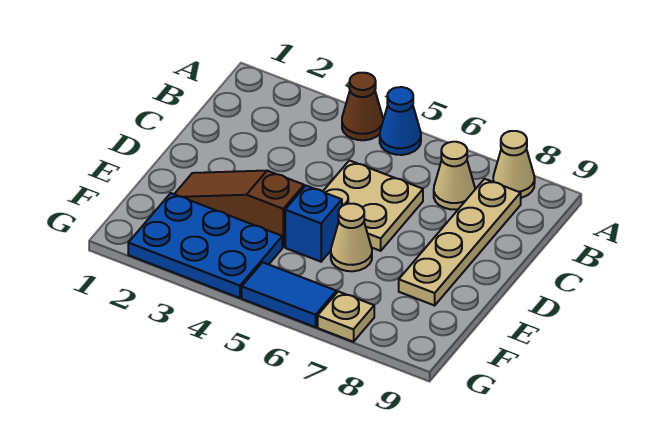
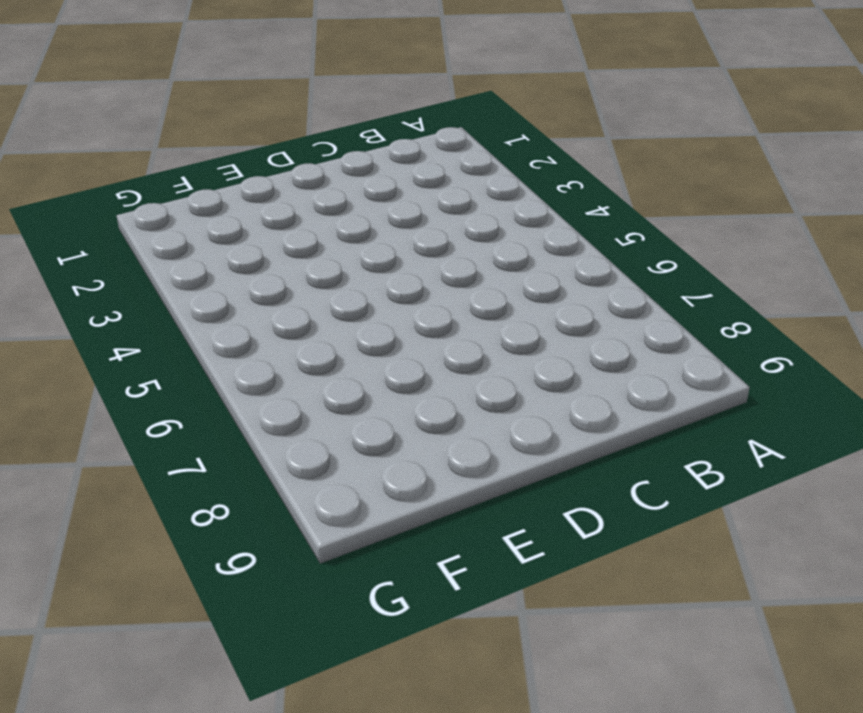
none -> brown cone A4 level 1
none -> blue cone A5 level 1
none -> tan cone A8 level 1

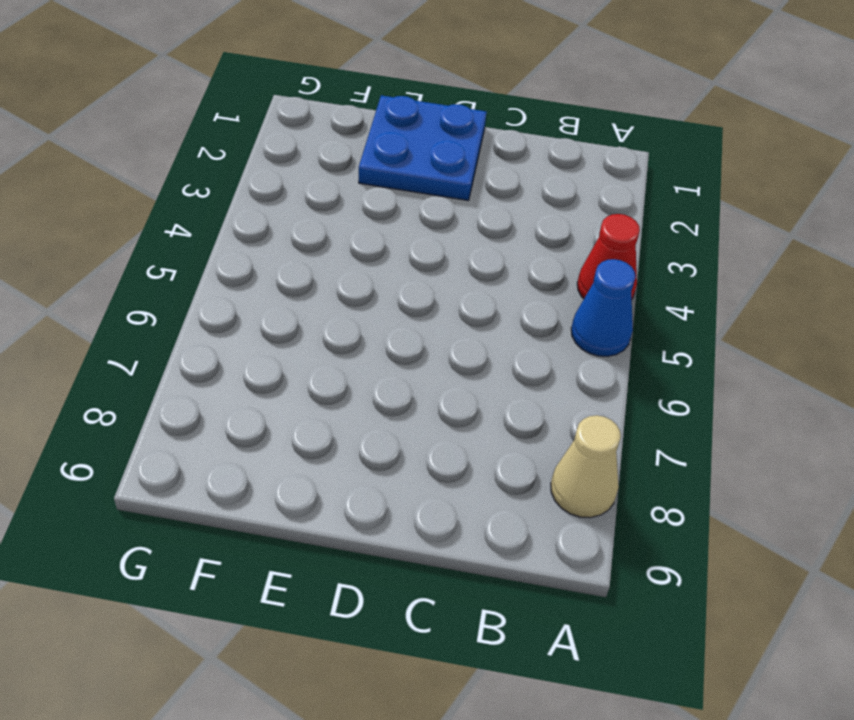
red cone A4 level 1 -> brown cone A4 level 1
blue plate D1:E2 level 1 -> brown slope E2:E4 level 1 top 4
none -> tan cone B7 level 1
none -> tan plate B8:E8 level 1
none -> tan plate C5:D6 level 1

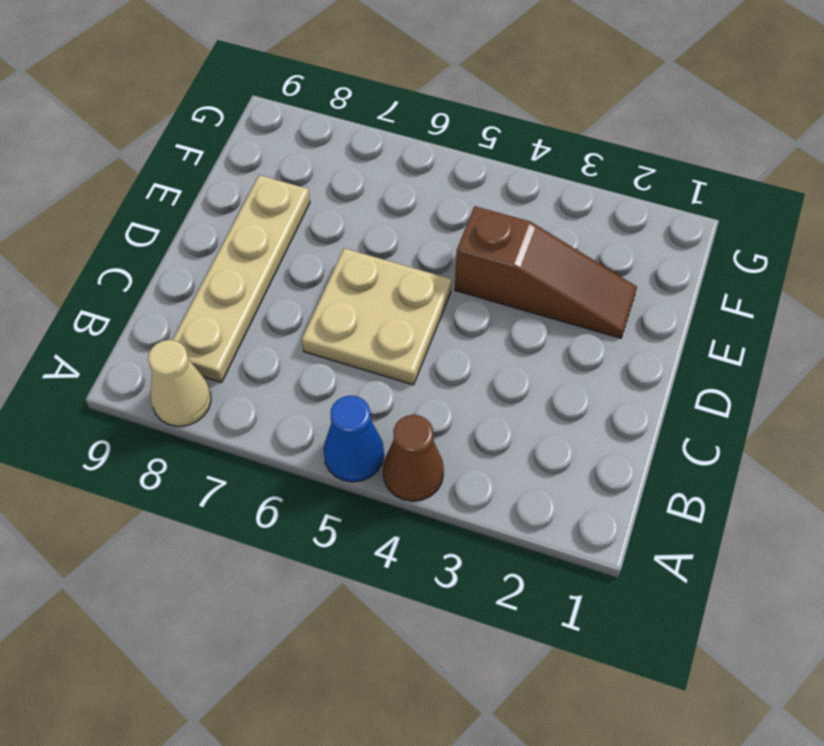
none -> tan cone B7 level 1
none -> blue brick E5 level 1
none -> tan cone E6 level 1

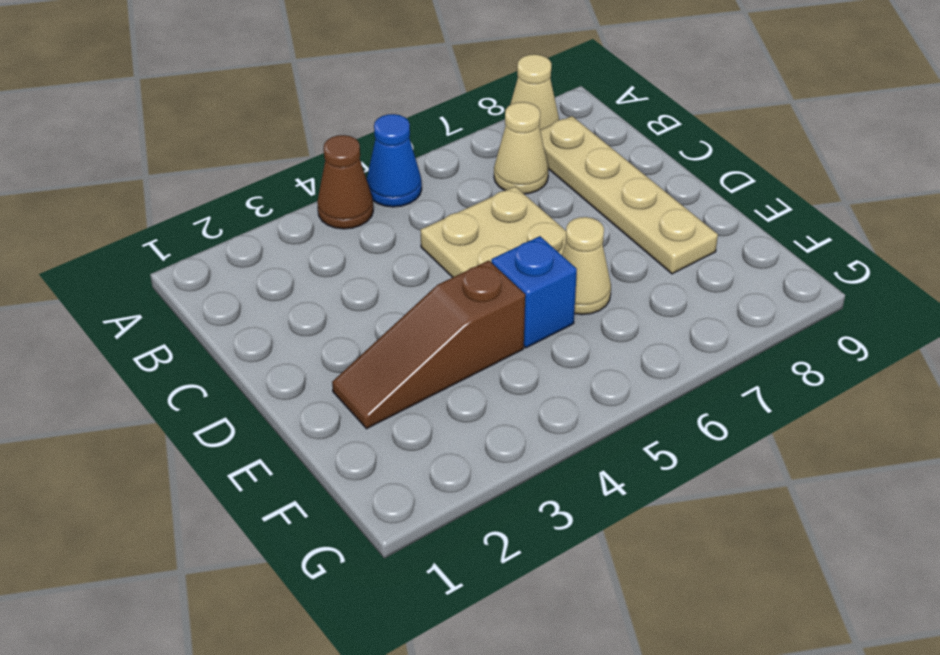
none -> blue plate F2:G4 level 1
none -> blue tile G5:G6 level 1
none -> tan plate G7 level 1

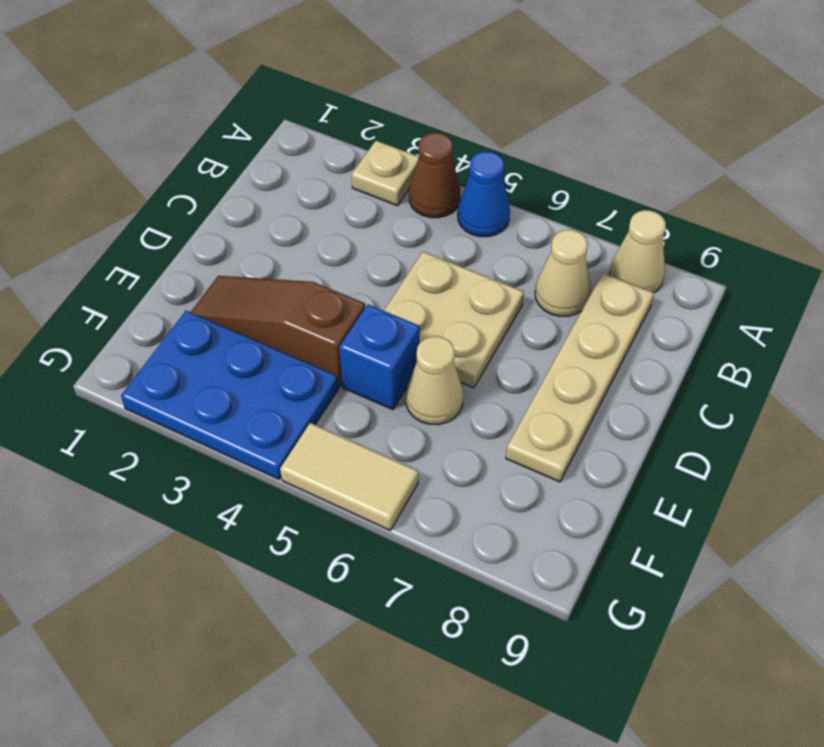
tan plate A3 level 1 -> tan plate G7 level 1
tan tile G5:G6 level 1 -> blue tile G5:G6 level 1

